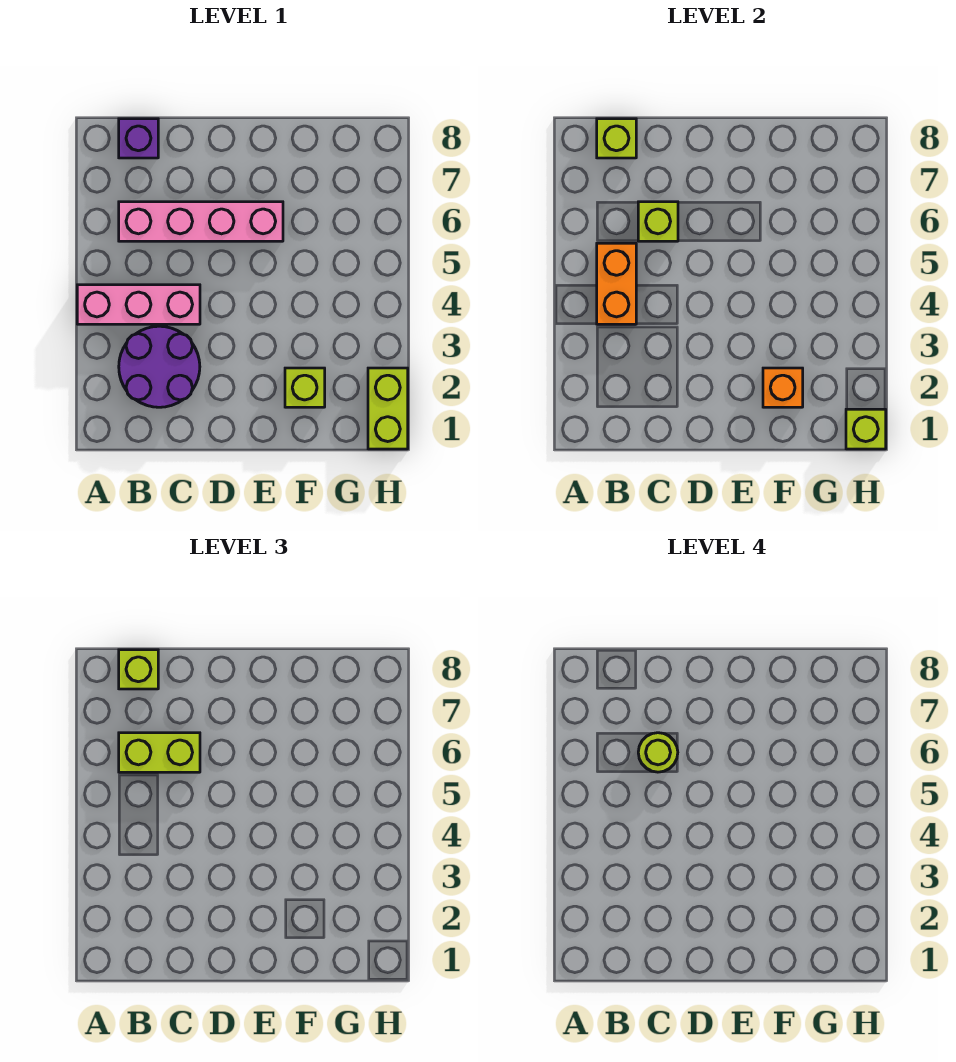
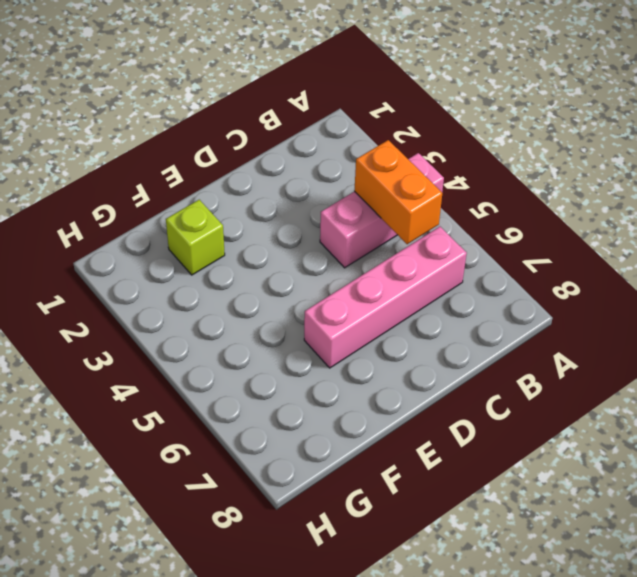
none -> purple round brick B2:C3 level 1
none -> purple brick B8 level 1
none -> lime brick H1:H2 level 1

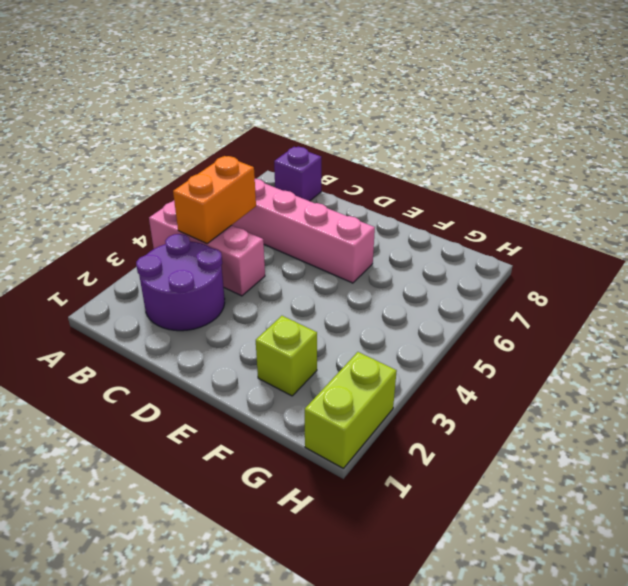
none -> lime brick B8 level 2
none -> lime brick C6 level 2
none -> orange brick F2 level 2

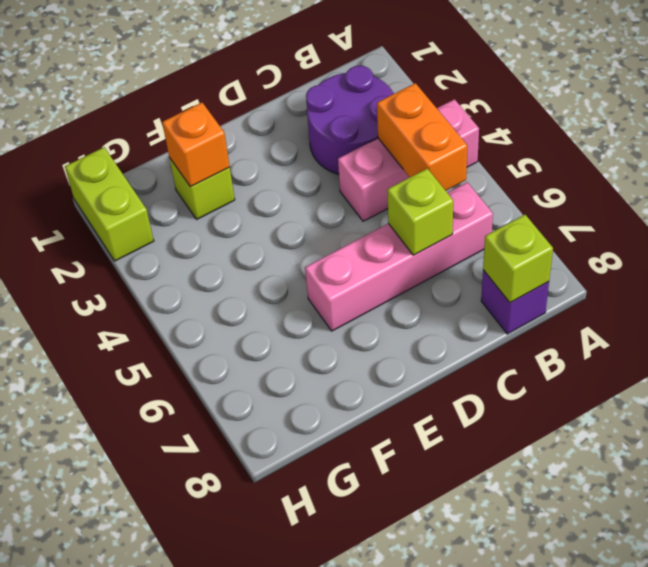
none -> lime brick H1 level 2
none -> lime brick B6:C6 level 3
none -> lime brick B8 level 3

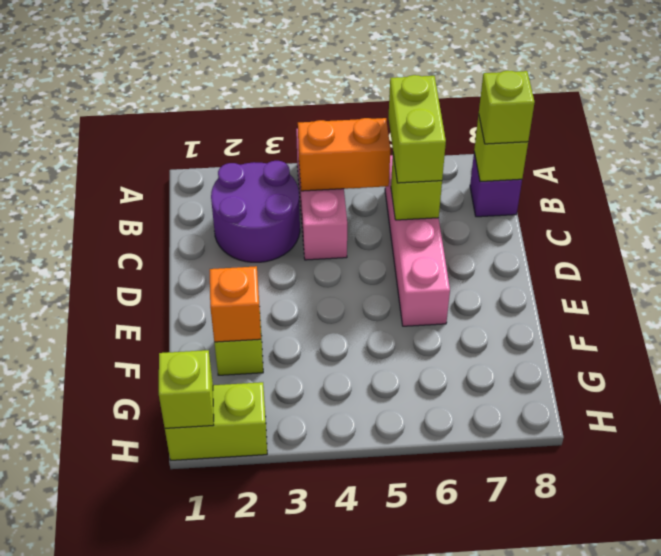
none -> lime round brick C6 level 4

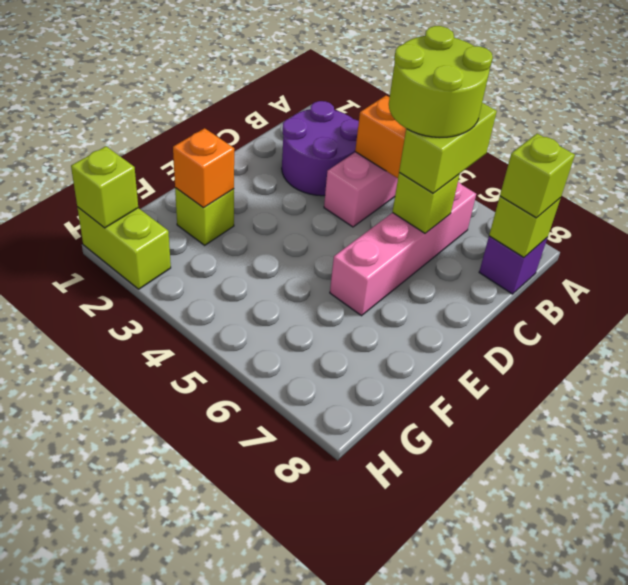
lime round brick B5:C6 level 4 -> lime round brick C6 level 4

